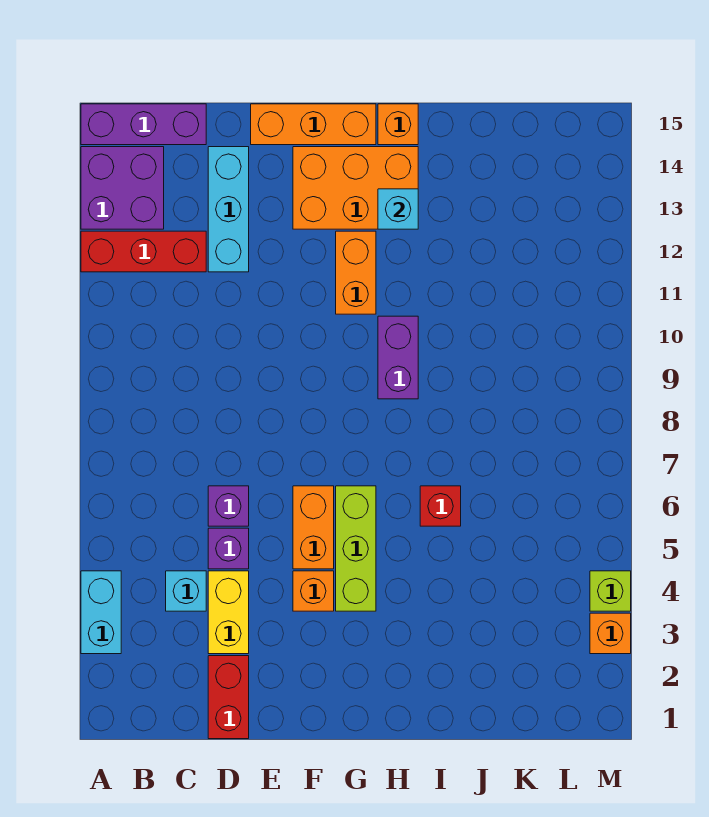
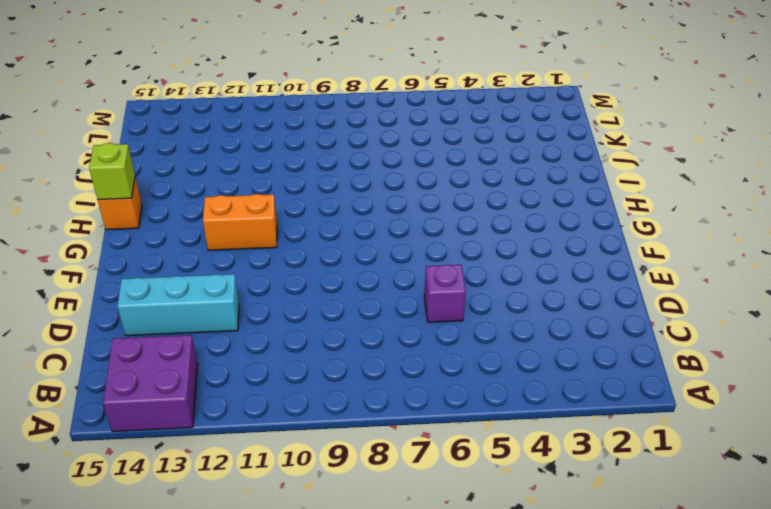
lime brick H15 level 2 -> lime brick M4 level 1
none -> cyan brick A3:A4 level 1
none -> red brick A12:C12 level 1
none -> purple brick A15:C15 level 1

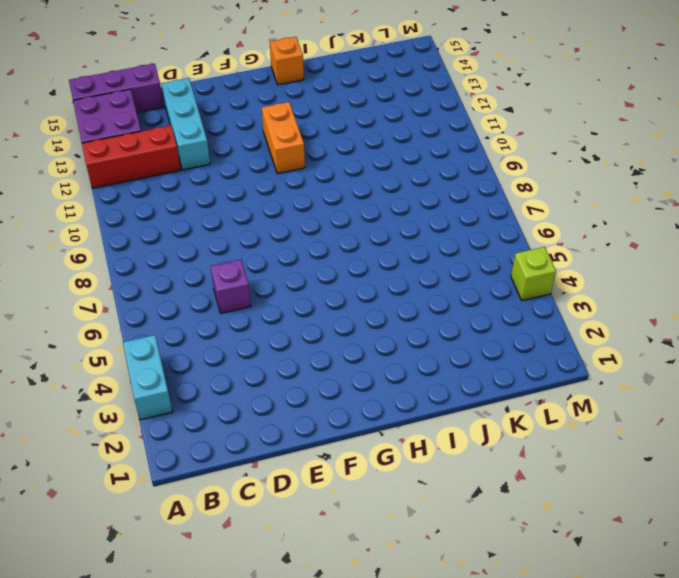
none -> cyan brick C4 level 1
none -> red brick D1:D2 level 1
none -> yellow brick D3:D4 level 1

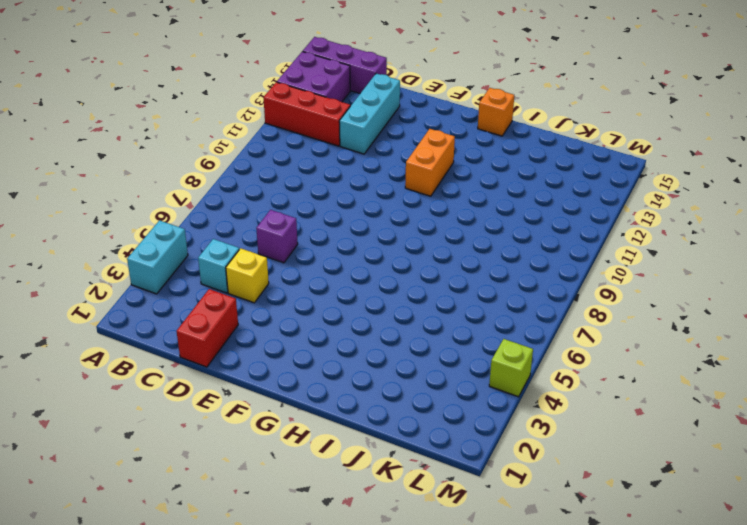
yellow brick D4 level 1 -> yellow brick D3:D4 level 1
none -> purple brick D5 level 1
none -> orange brick E15:G15 level 1
none -> orange brick F4 level 1

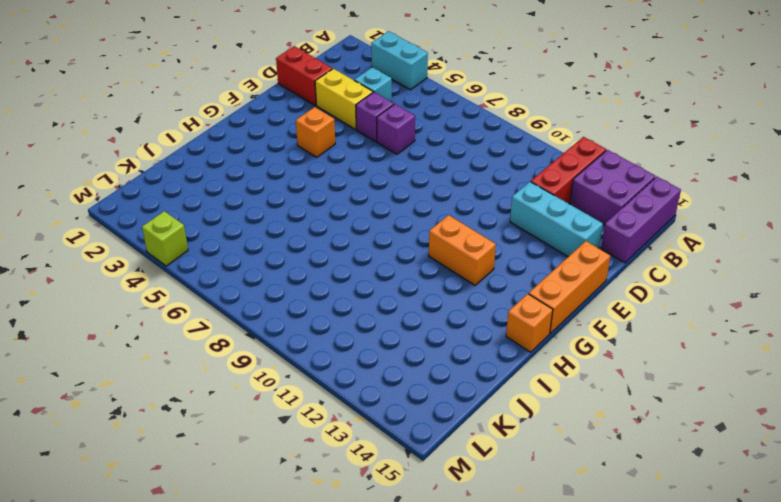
none -> orange brick F5:F6 level 1
none -> orange brick F13:H14 level 1
none -> lime brick G4:G6 level 1

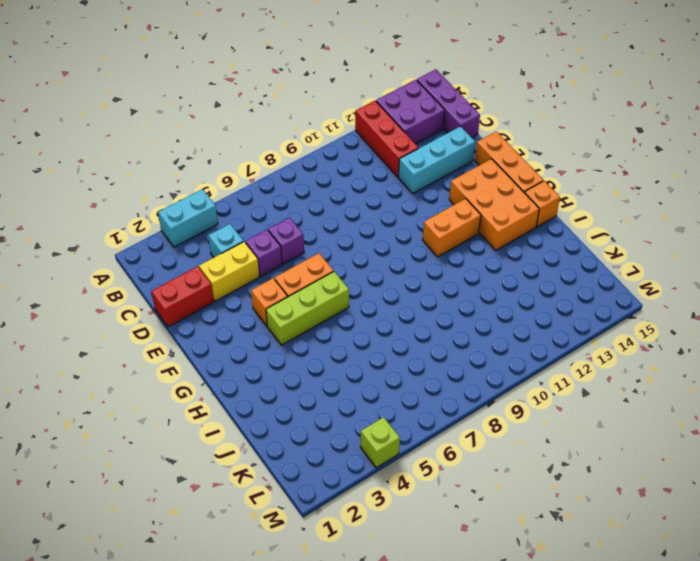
none -> purple brick H9:H10 level 1
none -> red brick I6 level 1
none -> orange brick M3 level 1

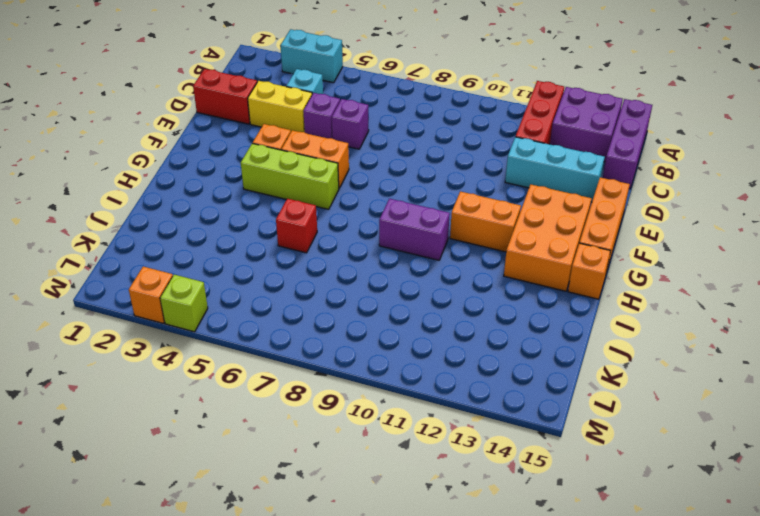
none -> cyan brick H13 level 2

